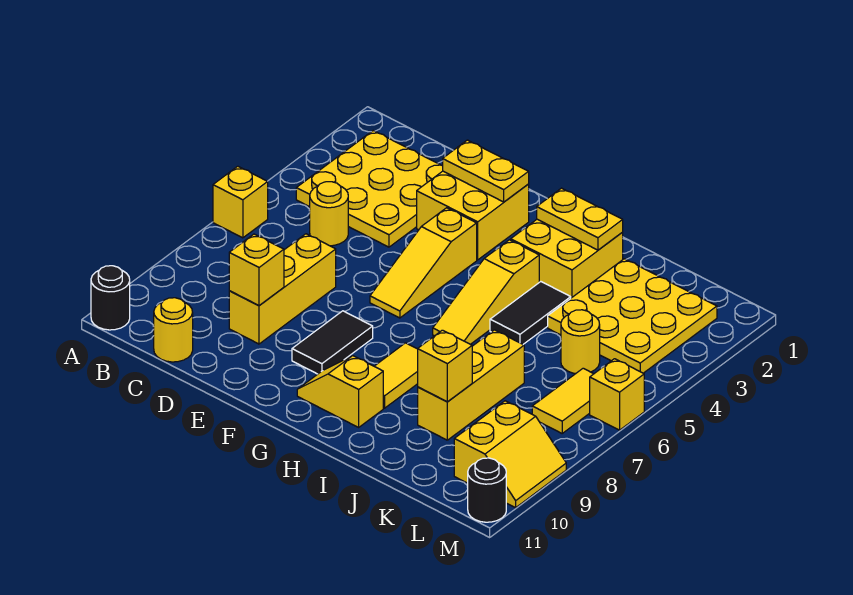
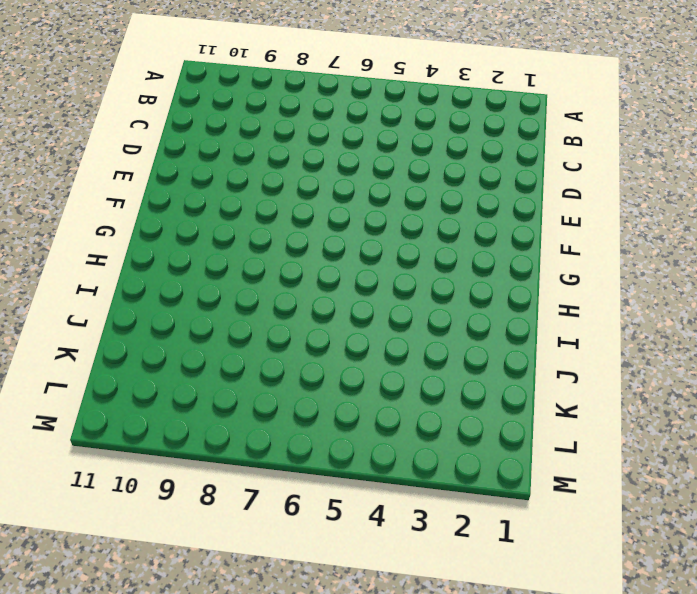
none -> yellow brick A6 level 1
none -> black round brick A11 level 1
none -> yellow plate B2:D4 level 1

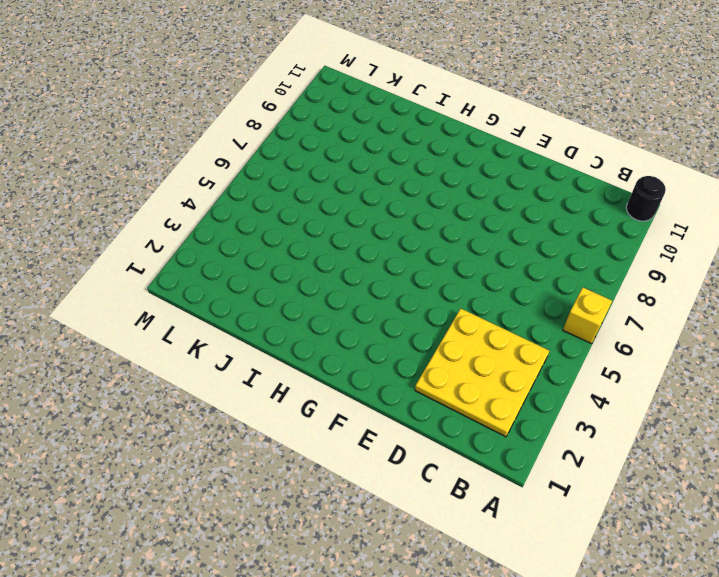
none -> yellow round brick C5 level 1
none -> yellow round brick C11 level 1
none -> yellow brick D7:D9 level 1

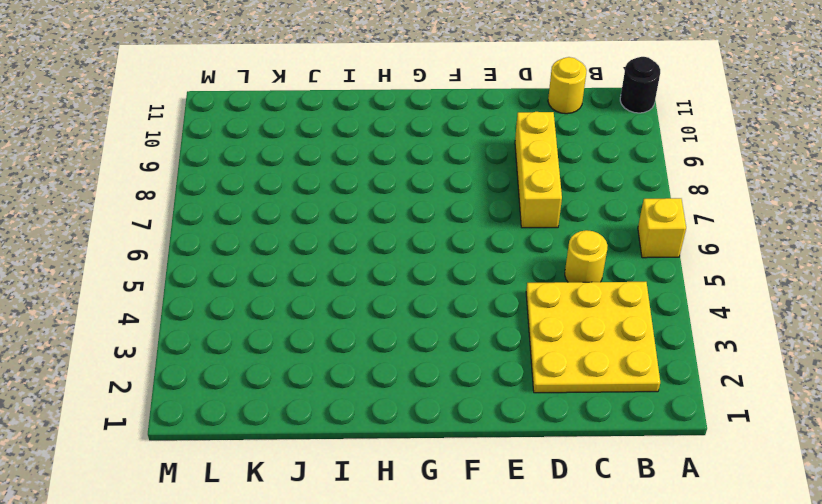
none -> yellow brick E2:F3 level 1
none -> yellow slope F4:F6 level 1 top 4
none -> black tile F8:F9 level 1

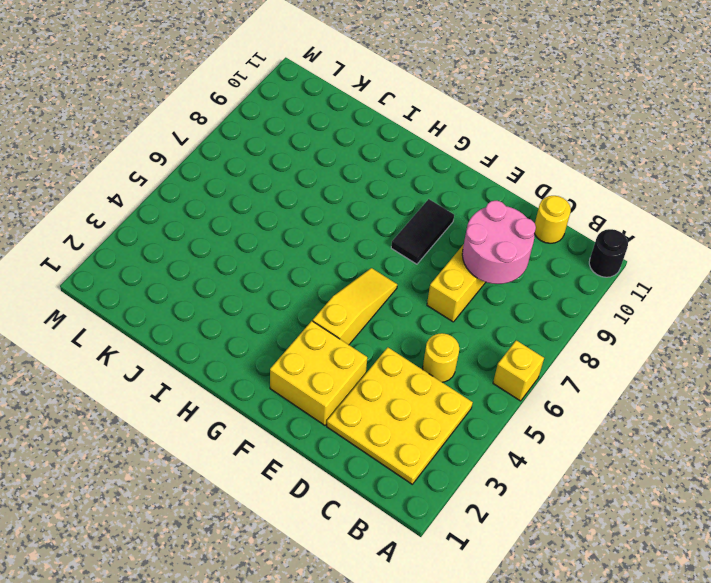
pink round brick C8:D9 level 2 -> yellow brick D9 level 2
none -> yellow slope G10:H10 level 1 top H
none -> yellow brick H2:I3 level 1
none -> yellow slope H4:H6 level 1 top 4

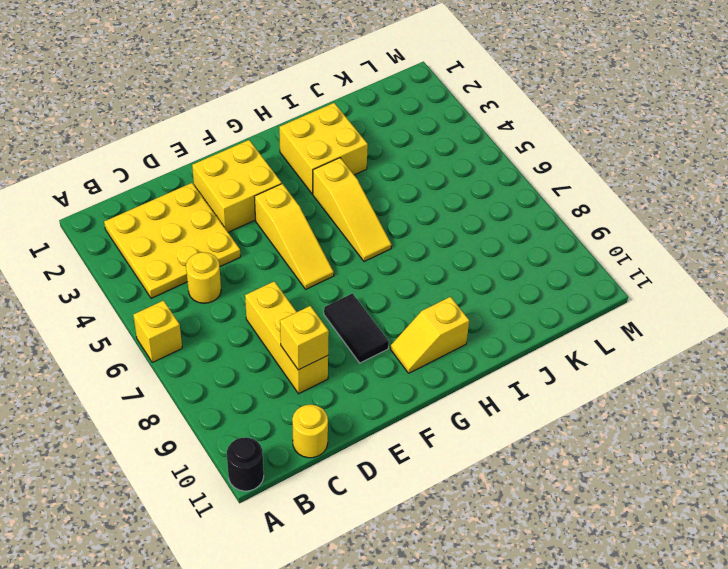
none -> yellow tile H8:H9 level 1
none -> black tile I4:I5 level 1
none -> yellow plate J2:L4 level 1

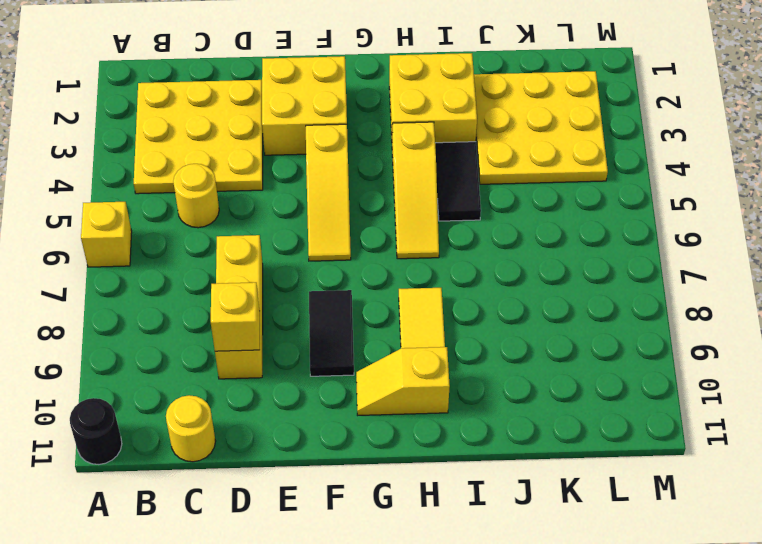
none -> yellow brick J7:J9 level 1
none -> yellow round brick K5 level 1
none -> yellow tile L6:L7 level 1

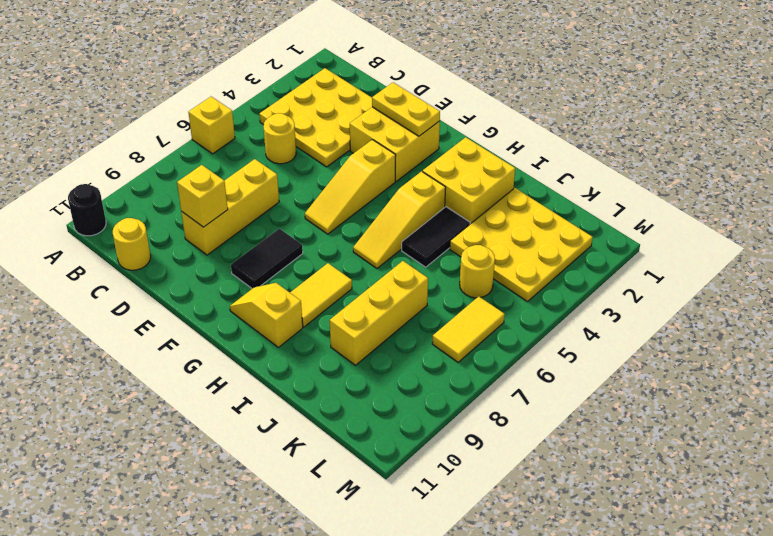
none -> yellow slope L9:M10 level 1 top L
none -> yellow brick M6 level 1
none -> black round brick M11 level 1

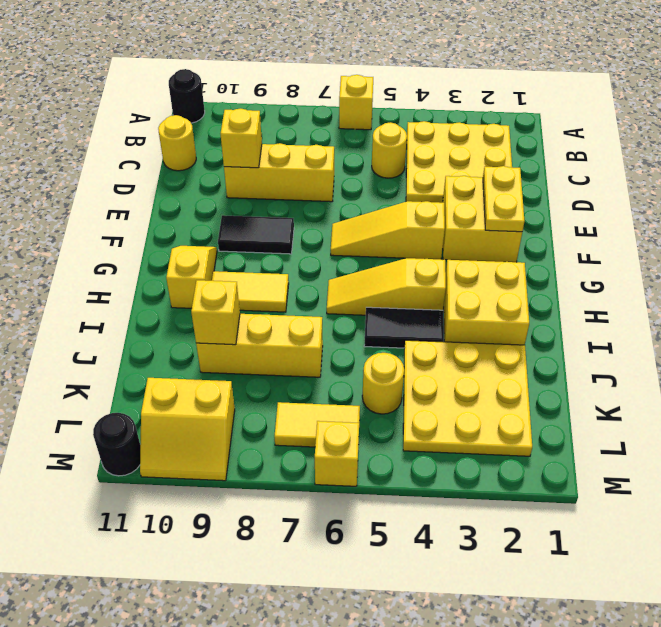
none -> yellow plate H2:I2 level 2

